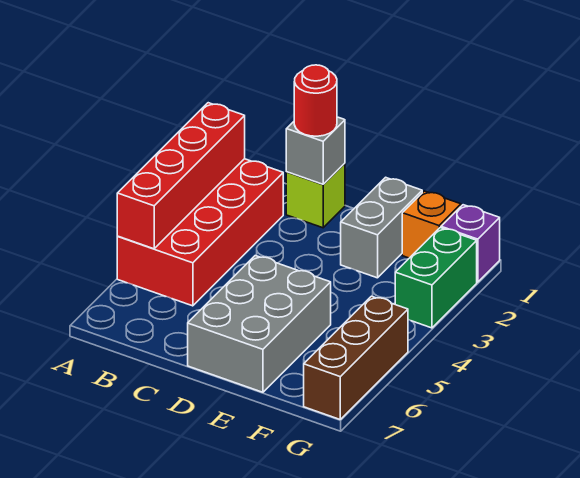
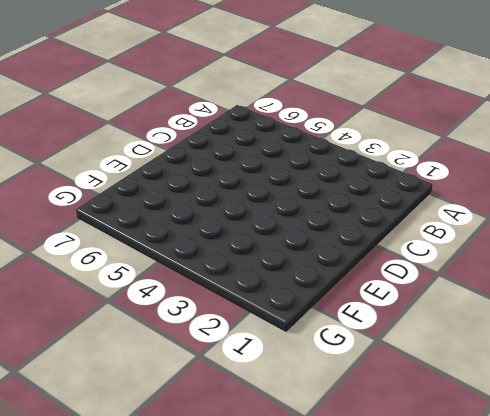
none -> red brick A2:B5 level 1
none -> lime brick C1 level 1

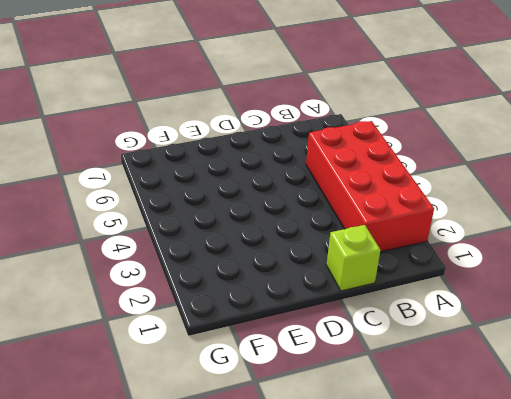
none -> grey brick D5:E7 level 1
none -> grey brick E1:E2 level 1

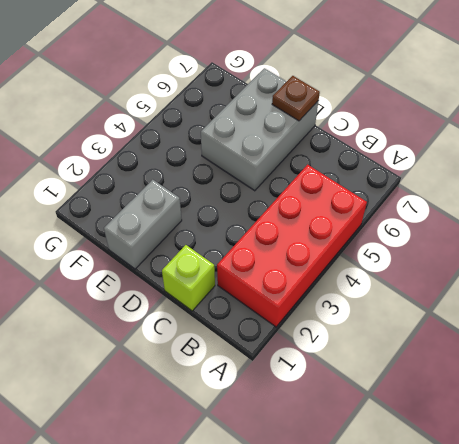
brown plate D7 level 2 -> none
none -> orange brick F1 level 1
none -> purple brick G1 level 1

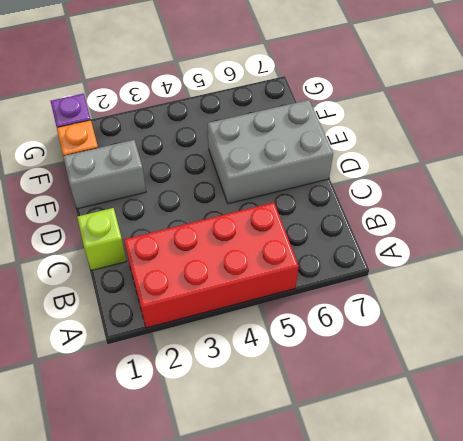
none -> green brick G2:G3 level 1
none -> brown brick G5:G7 level 1

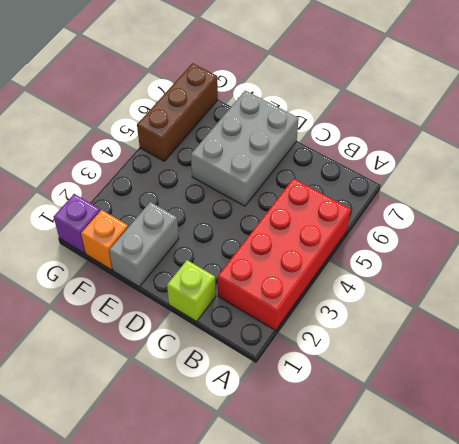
none -> green brick G2:G3 level 1
none -> red brick A2:A5 level 2

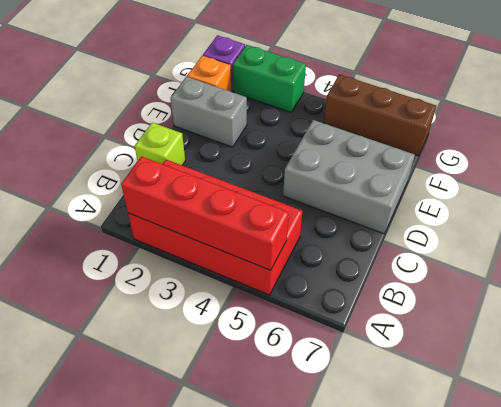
none -> grey brick C1 level 2
none -> red round brick C1 level 3

